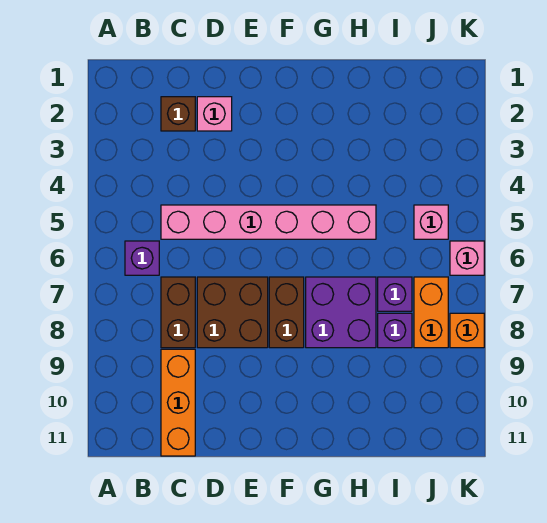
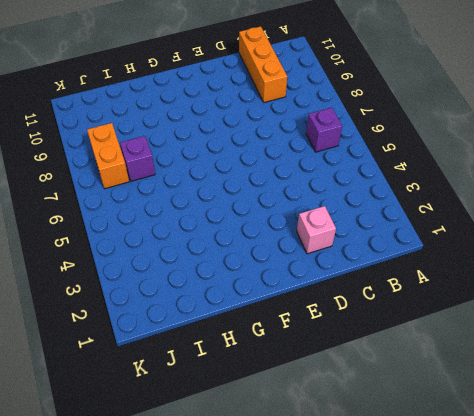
none -> brown brick C2 level 1
none -> pink brick C5:H5 level 1
none -> brown brick C7:C8 level 1

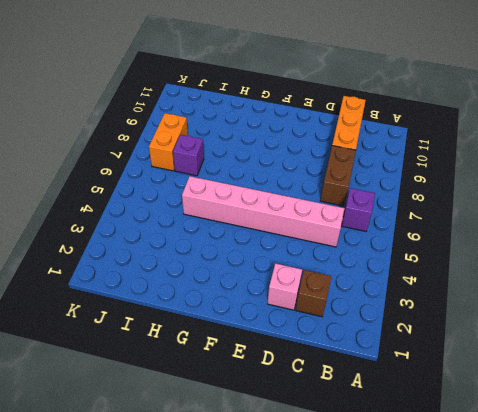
none -> brown brick D7:E8 level 1
none -> brown brick F7:F8 level 1
none -> purple brick G7:H8 level 1

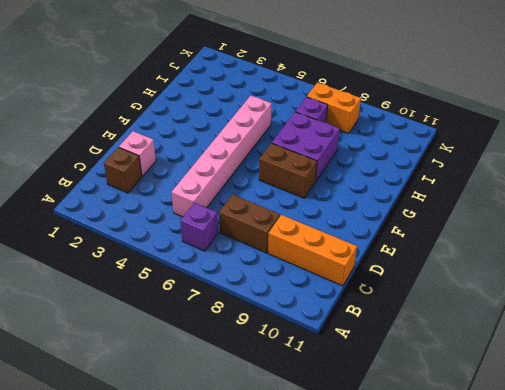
none -> brown brick D7:E8 level 1
none -> purple brick I8 level 1
none -> pink brick J5 level 1

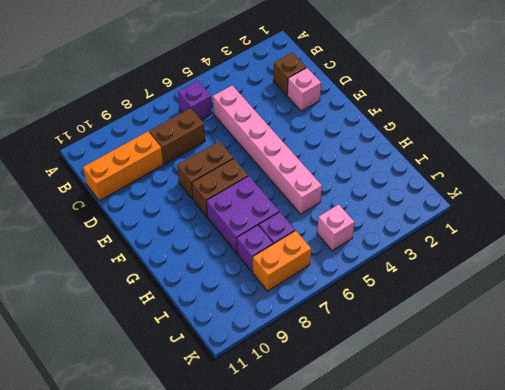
brown brick E7:E8 level 1 -> brown brick D7:E8 level 1
none -> pink brick K6 level 1
none -> orange brick K8 level 1

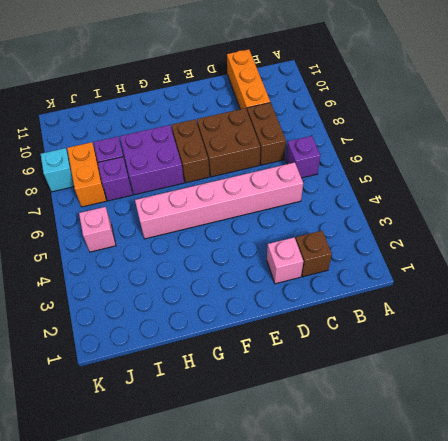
cyan brick K8 level 1 -> orange brick K8 level 1
none -> pink brick K6 level 1

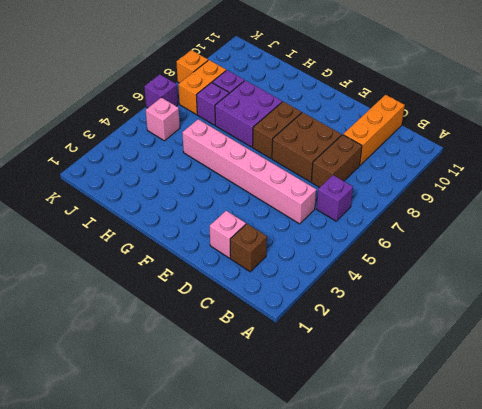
purple brick K6 level 1 -> pink brick K6 level 1

